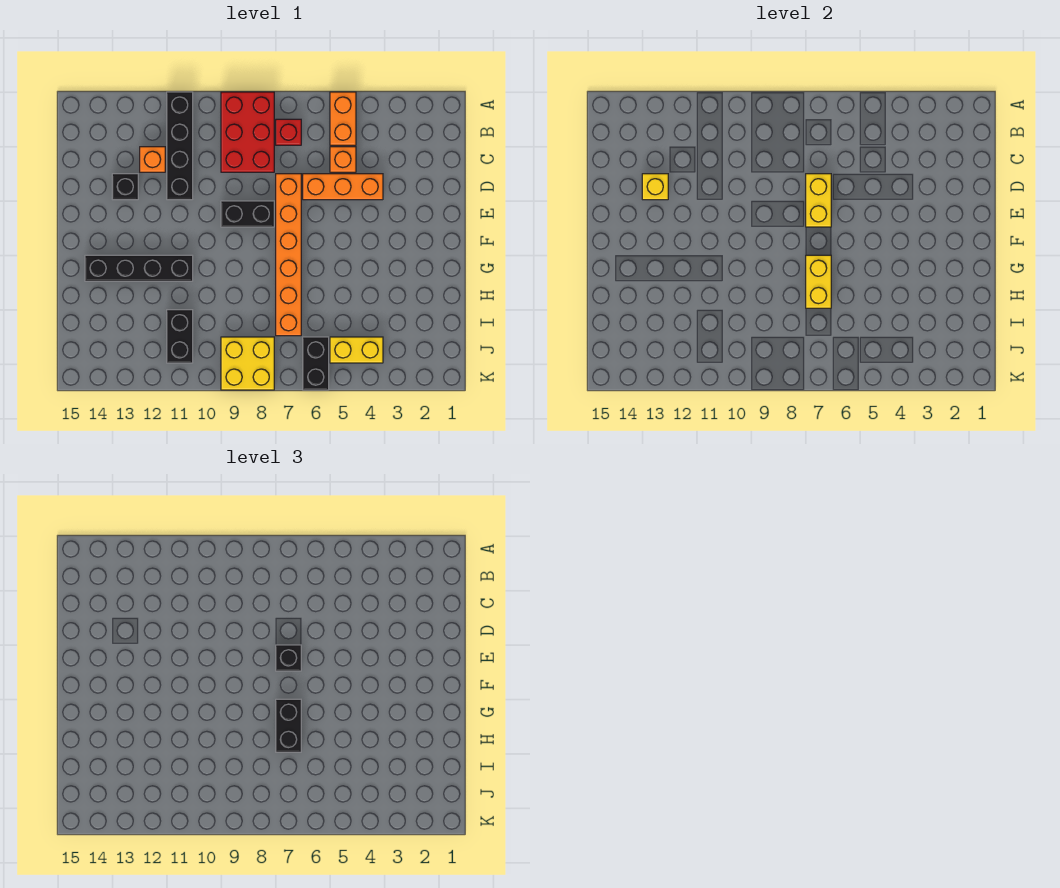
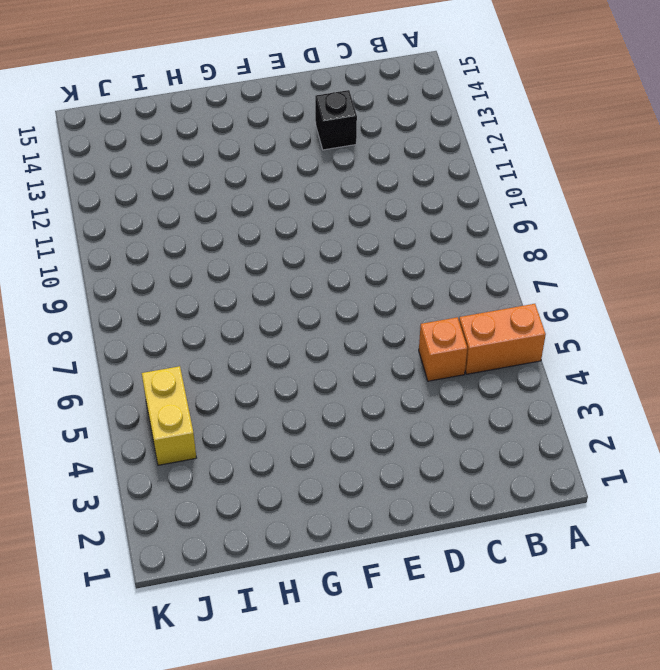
none -> red brick A8:C9 level 1
none -> black brick A11:D11 level 1
none -> red brick B7 level 1

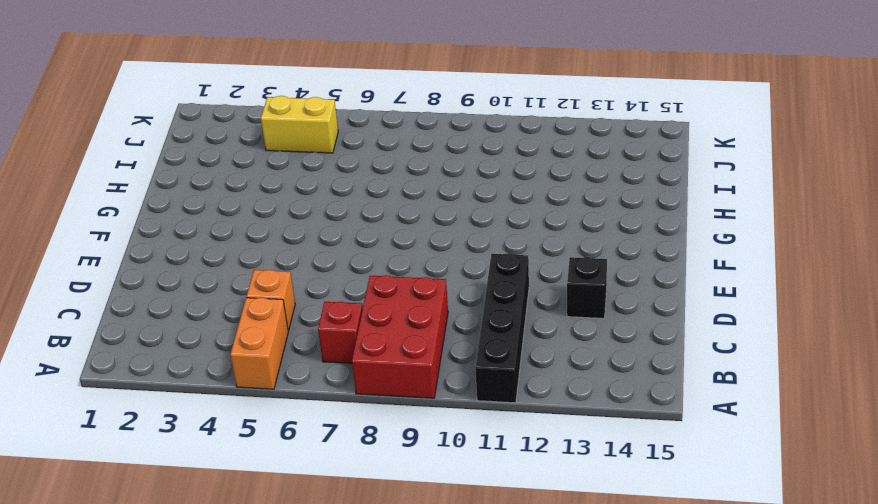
none -> orange brick C12 level 1
none -> orange brick D4:D6 level 1
none -> orange brick D7:I7 level 1

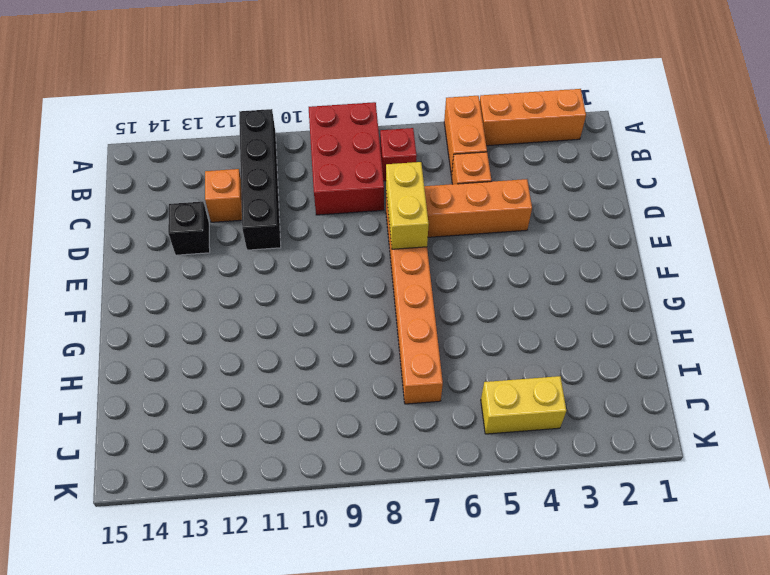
orange brick A2:A4 level 1 -> none
none -> black brick E8:E9 level 1
none -> black brick G11:G14 level 1
none -> black brick I11:J11 level 1

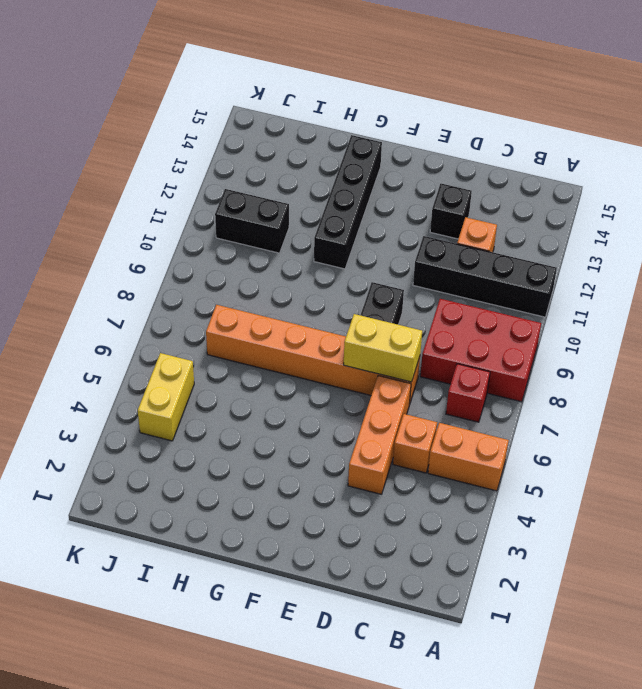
none -> black brick J6:K6 level 1
none -> yellow brick J8:K9 level 1
none -> yellow brick D13 level 2

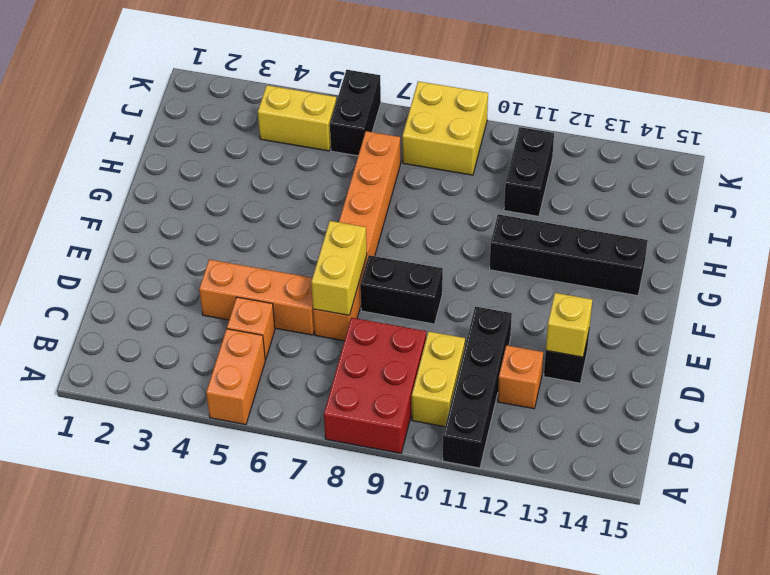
yellow brick B10:C10 level 1 -> yellow brick G7:H7 level 2
none -> red brick B7 level 1
none -> black brick E7 level 3
none -> black brick G7:H7 level 3

